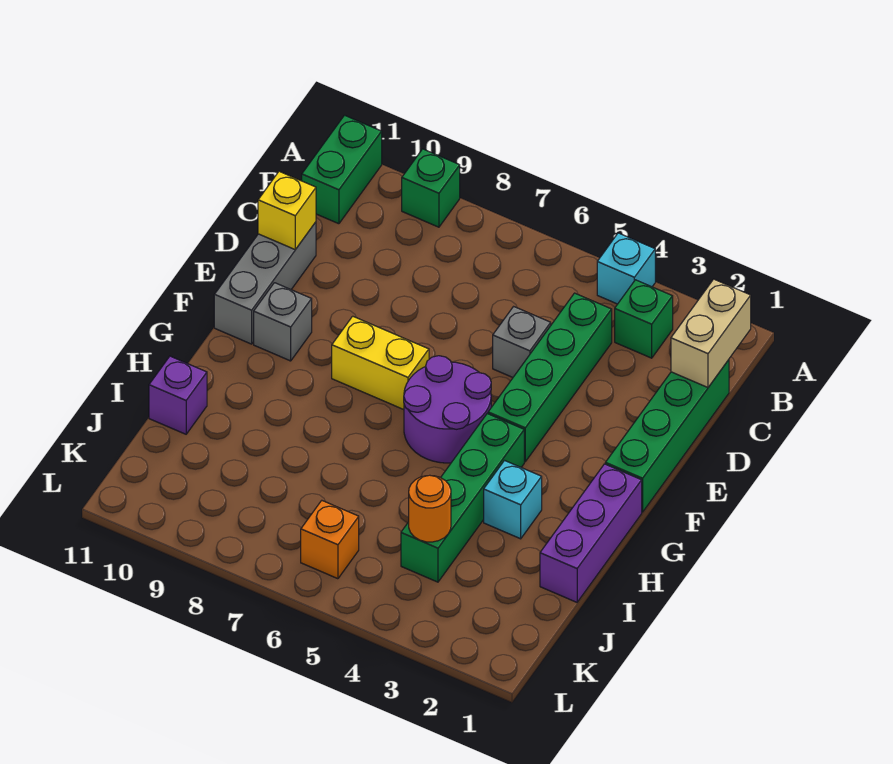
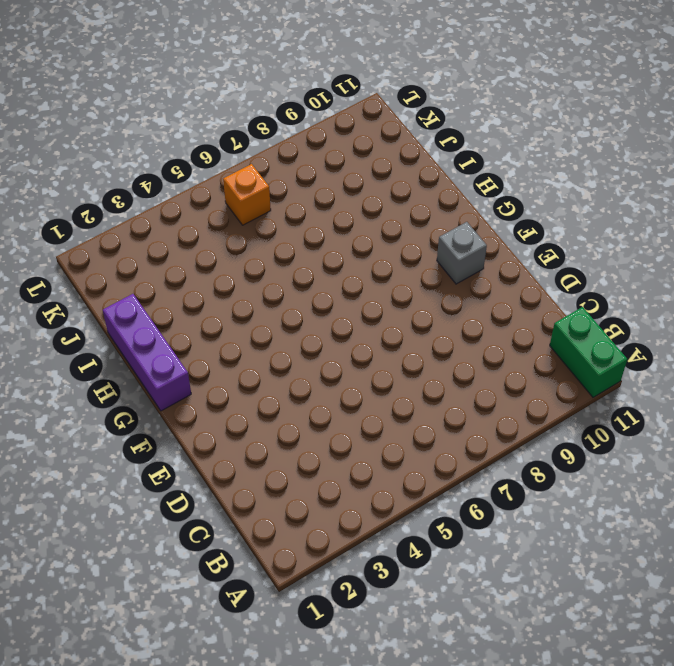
none -> cyan brick A4 level 1
none -> green brick A9 level 1
none -> green brick B3 level 1

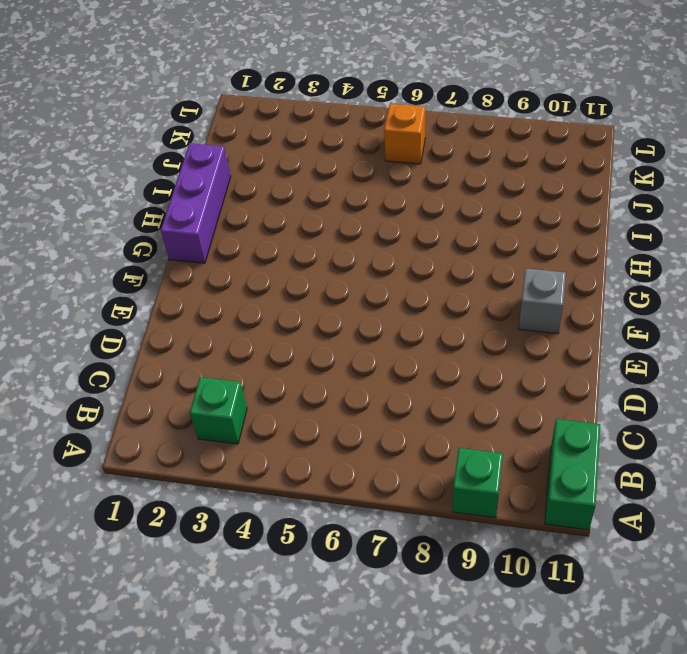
none -> cyan brick A4 level 1
none -> green brick C1:F1 level 1
none -> green brick C4:F4 level 1

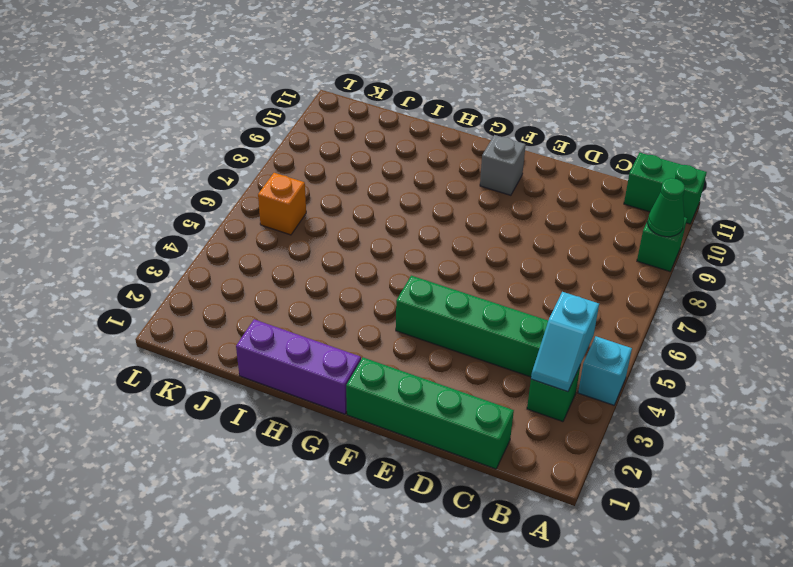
green cone A9 level 2 -> none
cyan slope B3:B4 level 2 top 4 -> none
none -> grey brick D5 level 1
none -> grey brick D11:F11 level 1
none -> purple round brick F5:G6 level 1

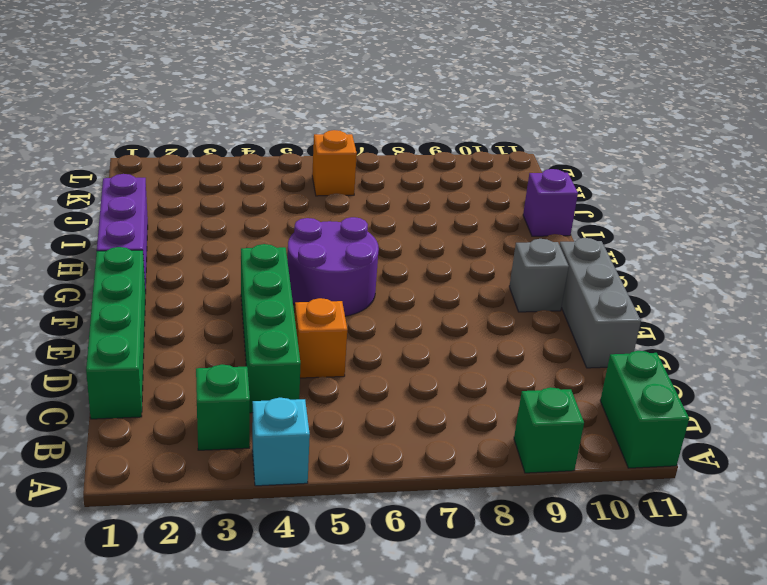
orange brick D5 level 1 -> grey brick D5 level 1
none -> yellow brick F7:F8 level 1
none -> green brick G4:J4 level 1
none -> cyan brick H3 level 1

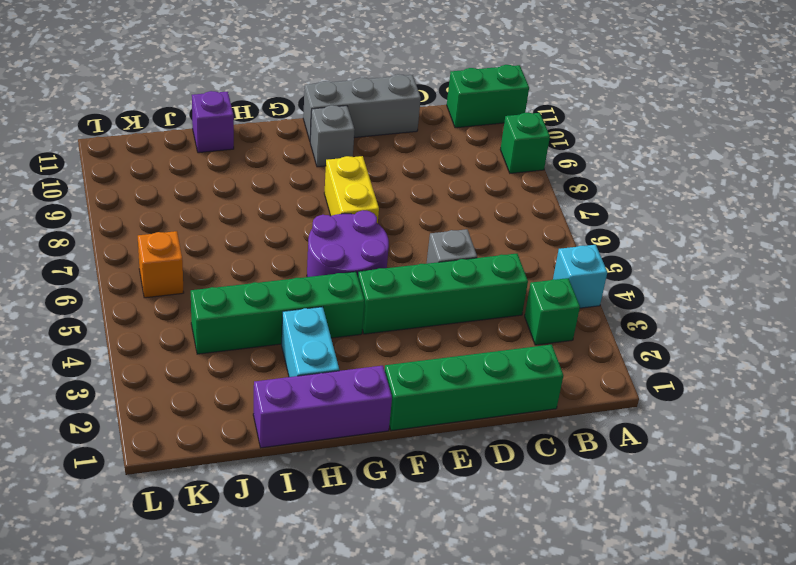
cyan brick H2:H3 level 1 -> cyan brick H3 level 1
none -> tan brick B1:C1 level 2
none -> yellow brick D11 level 2
none -> orange round brick J4 level 2

